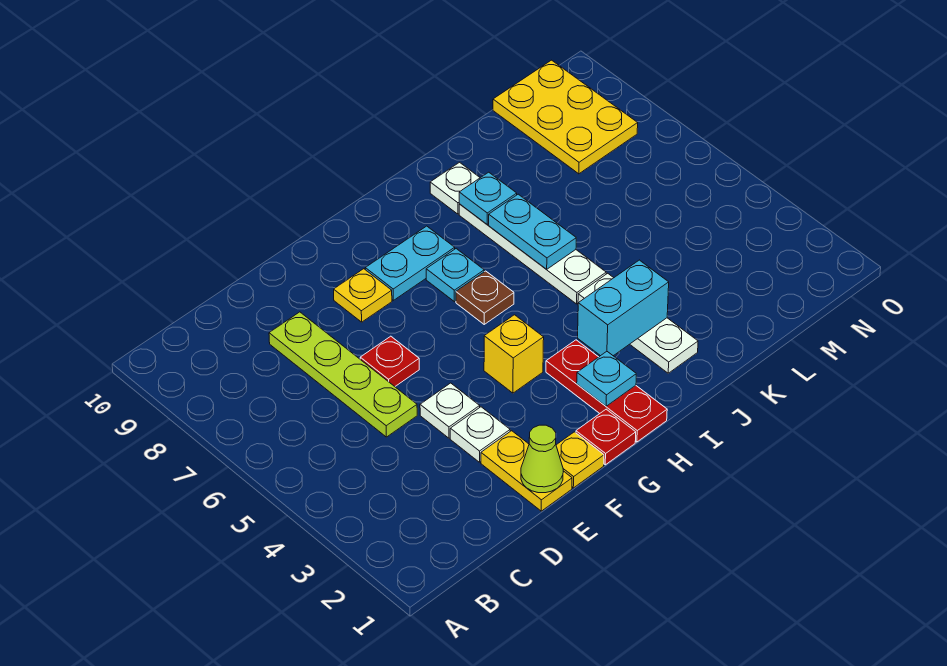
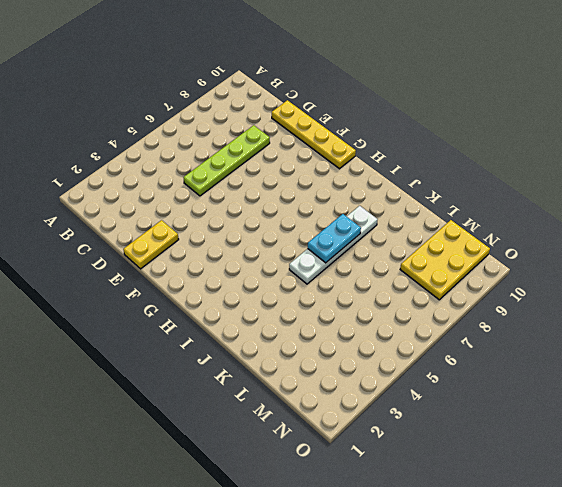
yellow plate D10:G10 level 1 -> none
none -> white plate E3 level 1
none -> white plate E4 level 1
none -> red plate E6 level 1

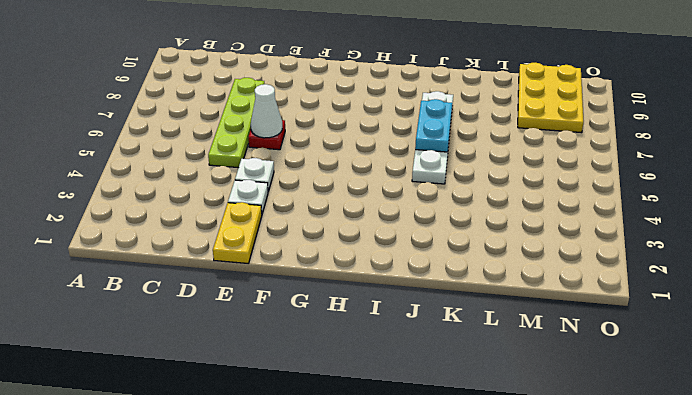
white cone E6 level 2 -> none
none -> yellow plate F1 level 1
none -> yellow plate F8 level 1
none -> red plate G1 level 1

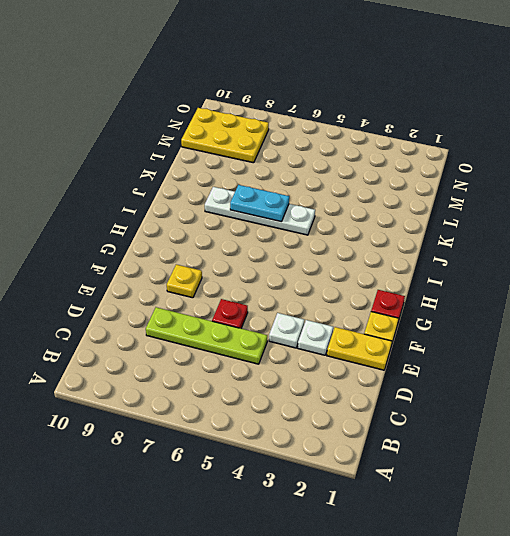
none -> yellow brick G4 level 1
none -> cyan plate G8:H8 level 1
none -> red plate H1:H3 level 1

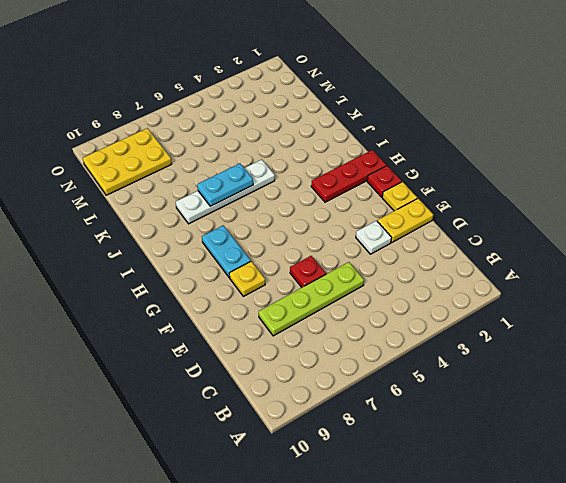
none -> white plate E4 level 1
none -> yellow brick G4 level 1
none -> brown plate H6 level 1

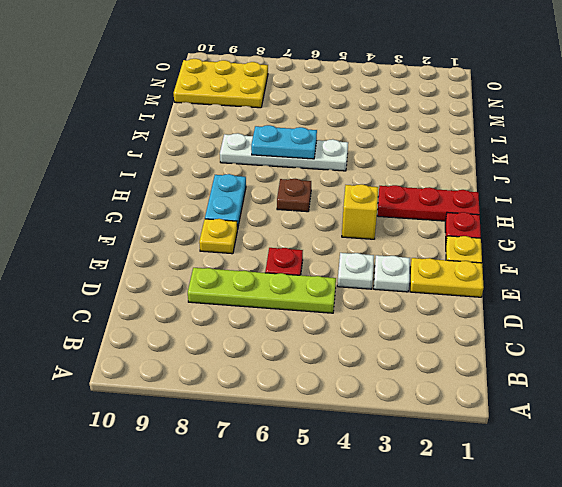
none -> cyan plate H7 level 1
none -> white plate J2:J4 level 1
none -> white plate J9 level 1

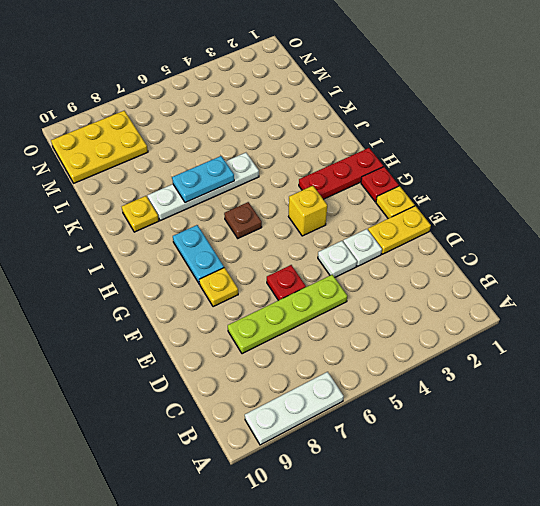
white plate A7:A9 level 1 -> white plate J2:J4 level 1
yellow plate J9 level 1 -> white plate J9 level 1
none -> cyan plate H7 level 1
none -> lime cone E1 level 2
none -> cyan plate H2 level 2

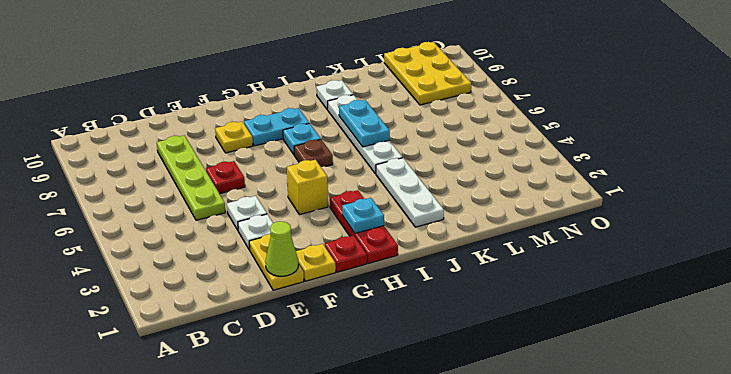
none -> cyan brick I3:J3 level 2
none -> cyan plate J8 level 2

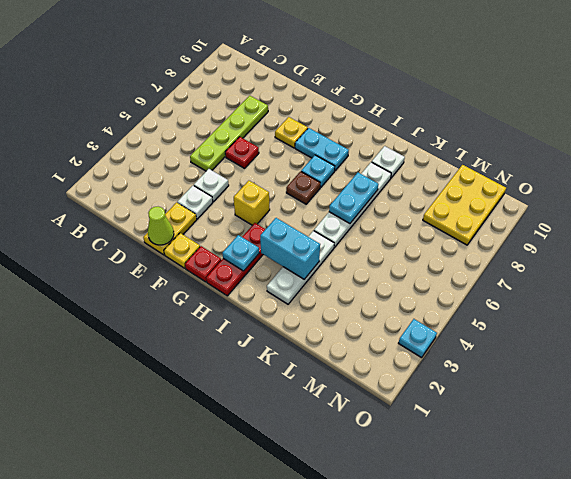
cyan plate O3 level 1 -> cyan plate J8 level 2

